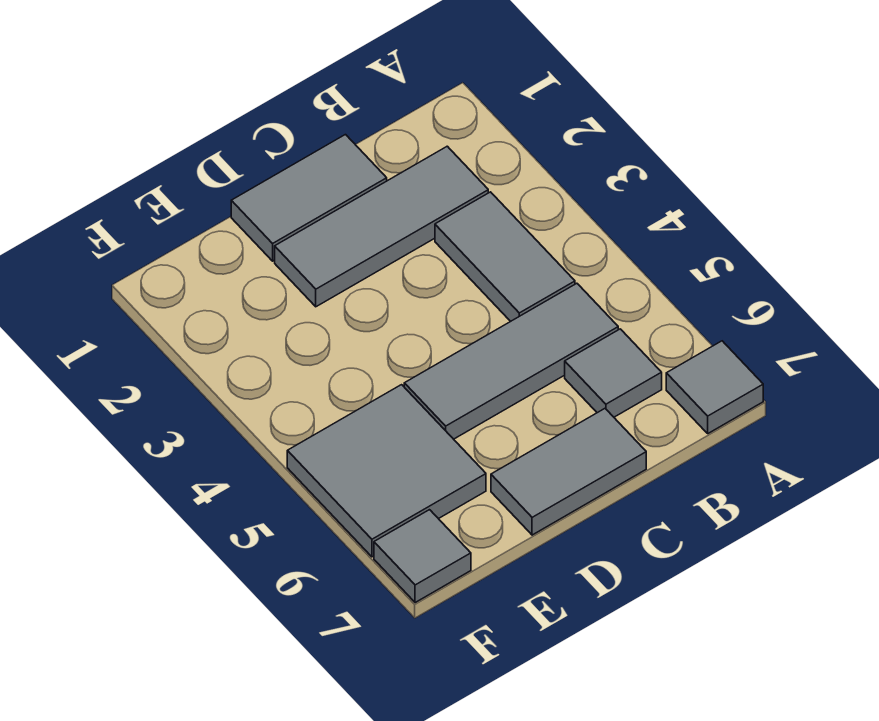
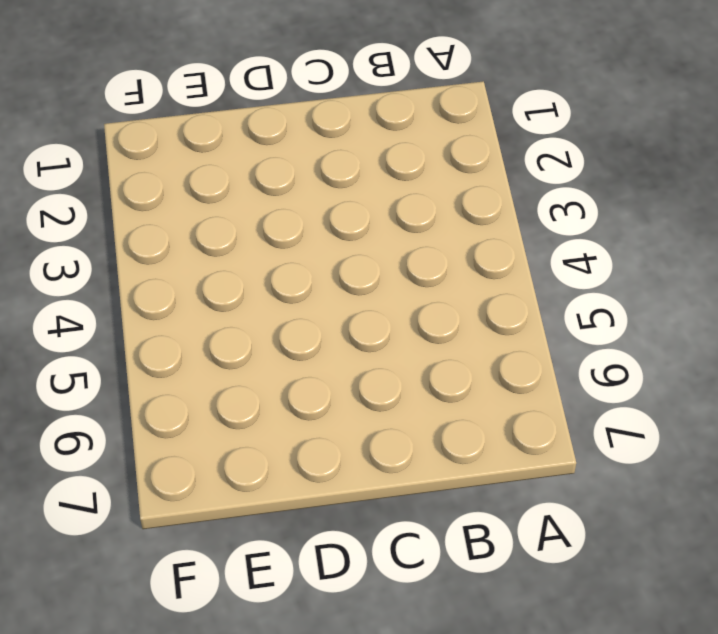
none -> grey tile A7 level 1
none -> grey tile B2:D2 level 1

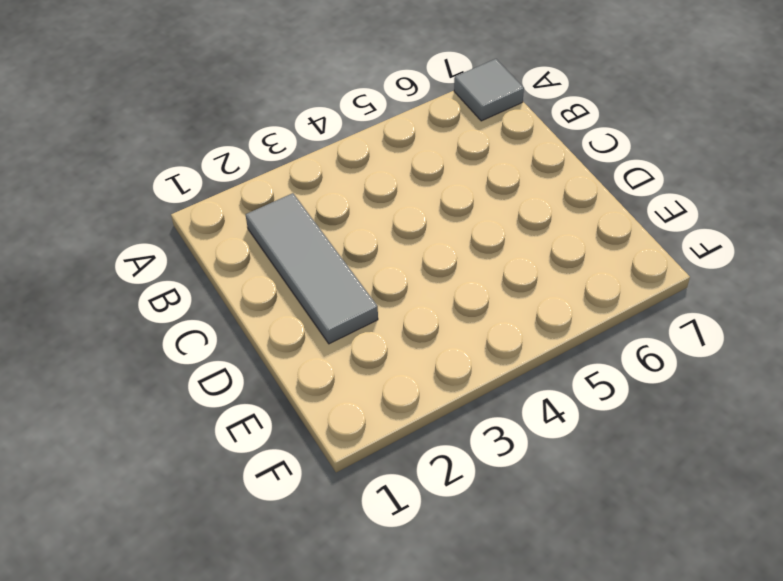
none -> grey tile B3:B4 level 1
none -> grey tile B5:D5 level 1

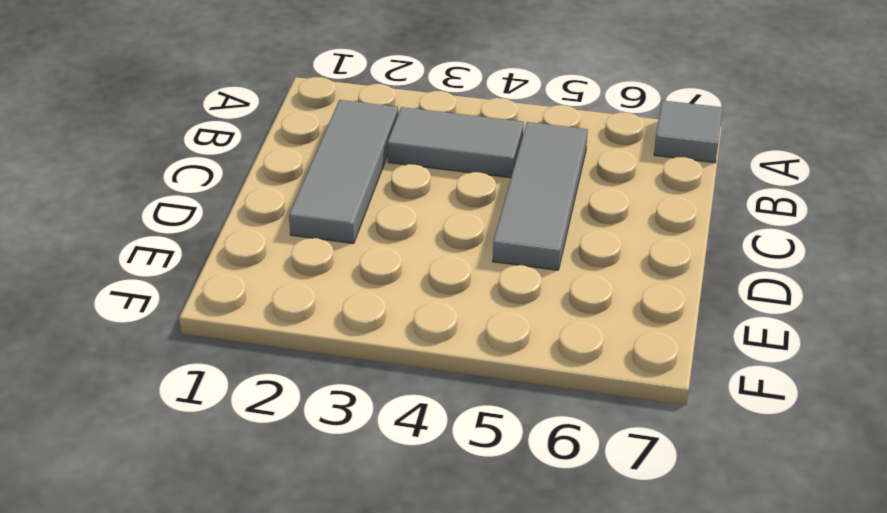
none -> grey tile B6 level 1
none -> grey tile C1:D1 level 1

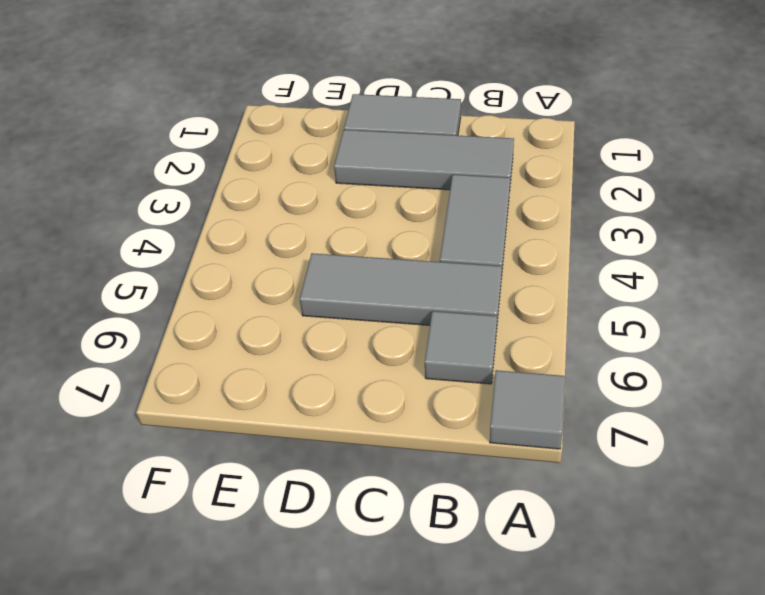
none -> grey tile C7:D7 level 1
none -> grey tile E5:F6 level 1

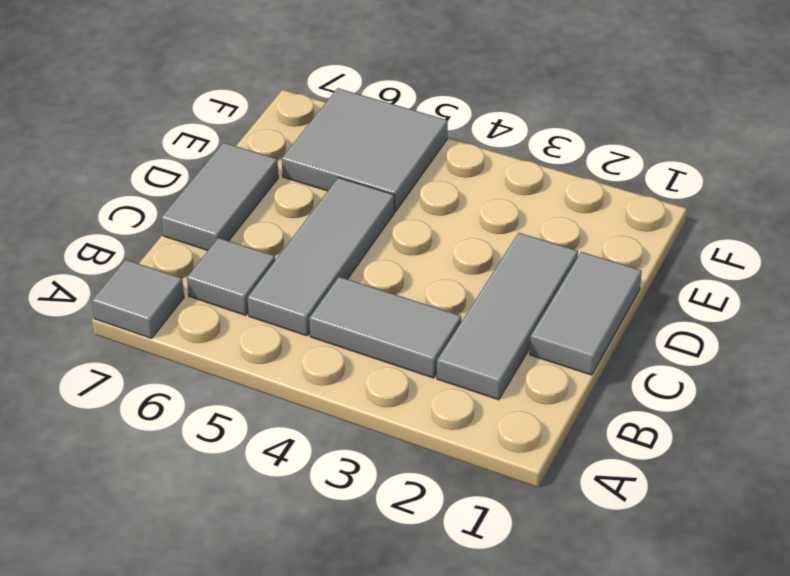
none -> grey tile F7 level 1

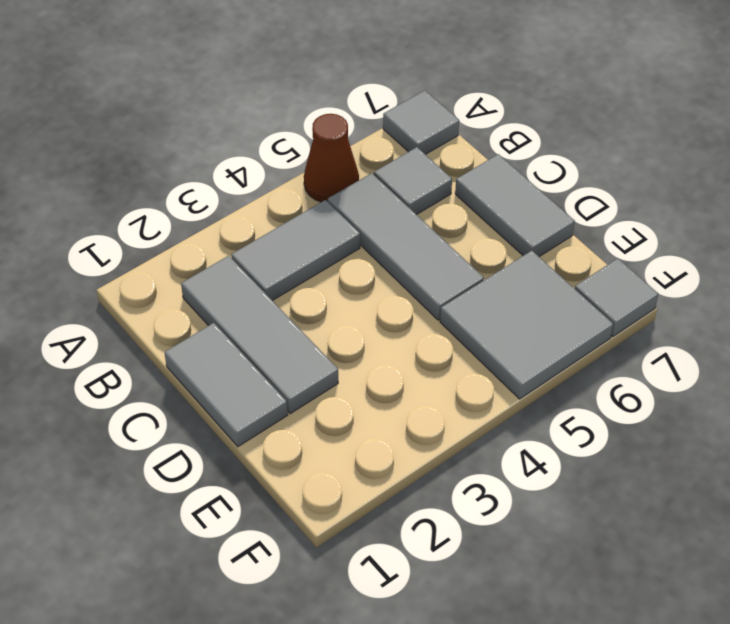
brown cone A5 level 1 -> none

